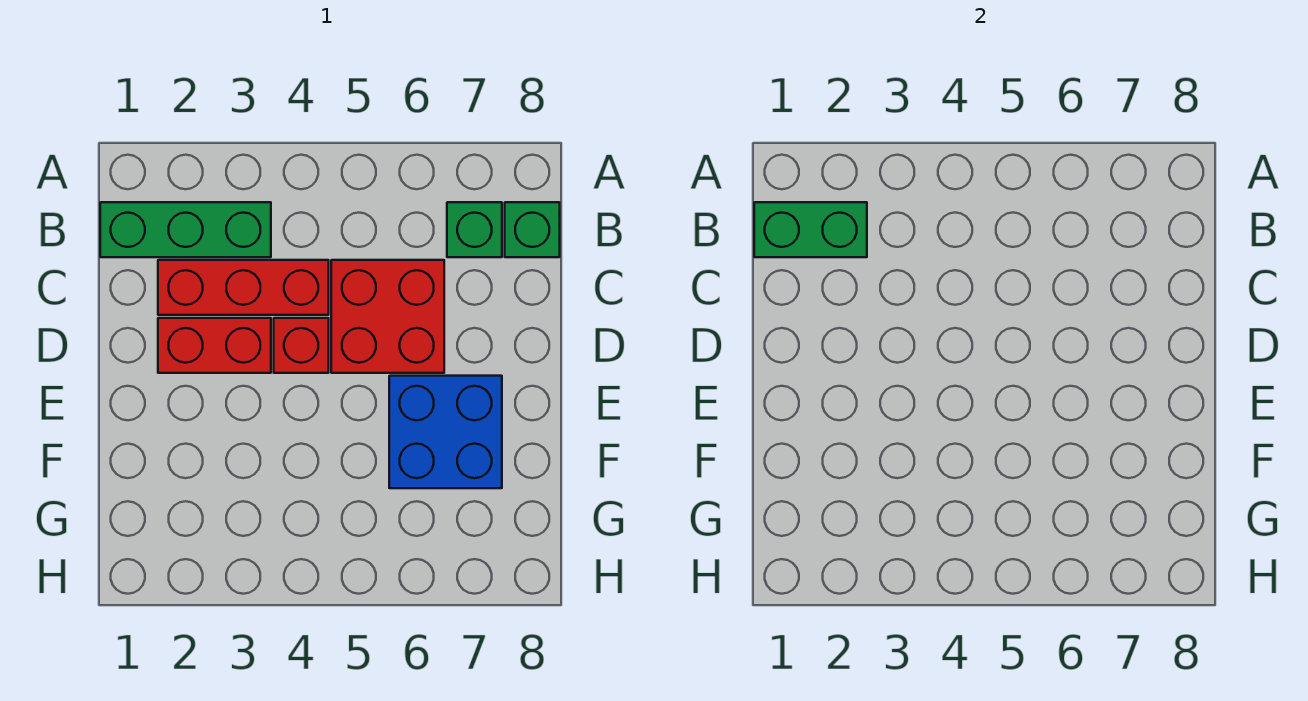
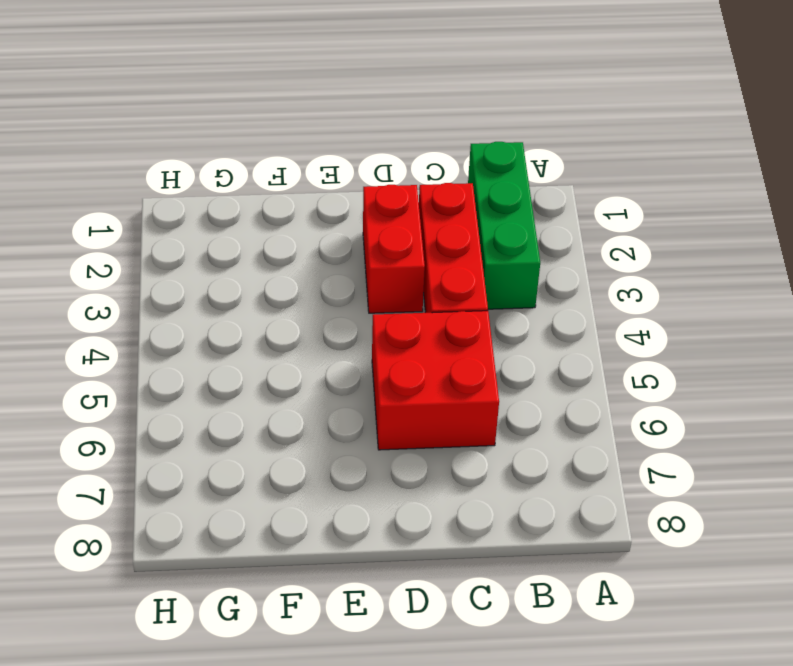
none -> green brick B7 level 1
none -> green brick B8 level 1

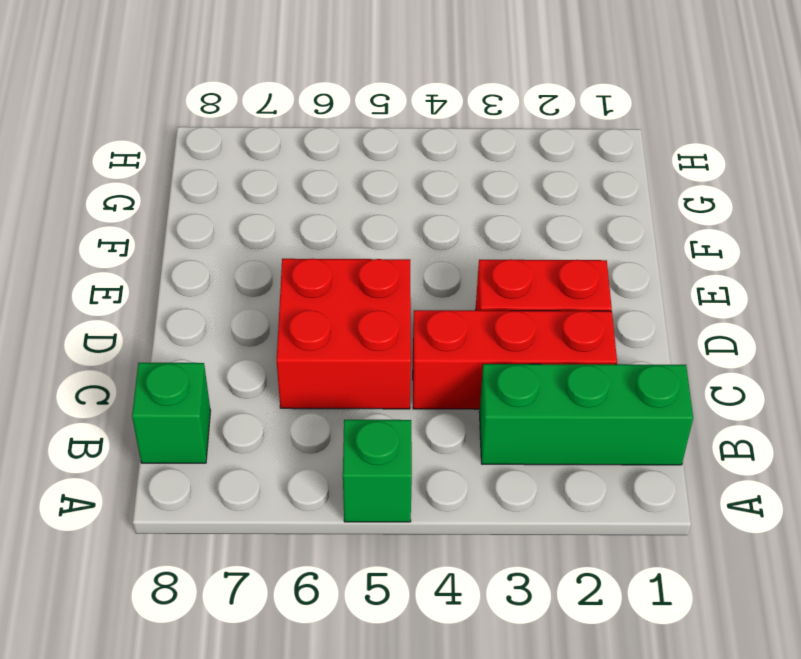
green brick A5 level 1 -> green brick B7 level 1
none -> red brick D4 level 1
none -> blue brick E6:F7 level 1

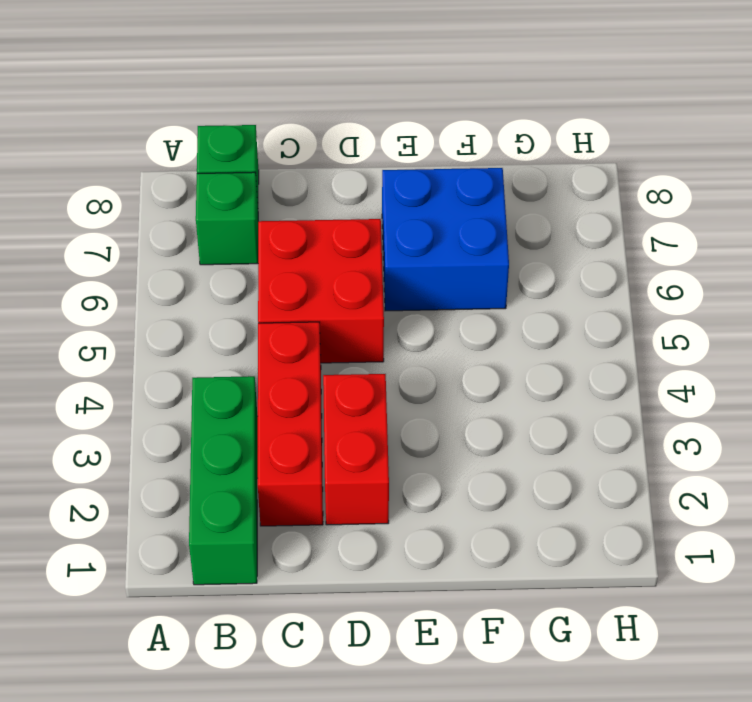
none -> red brick D4 level 1
none -> green brick B1:B2 level 2

